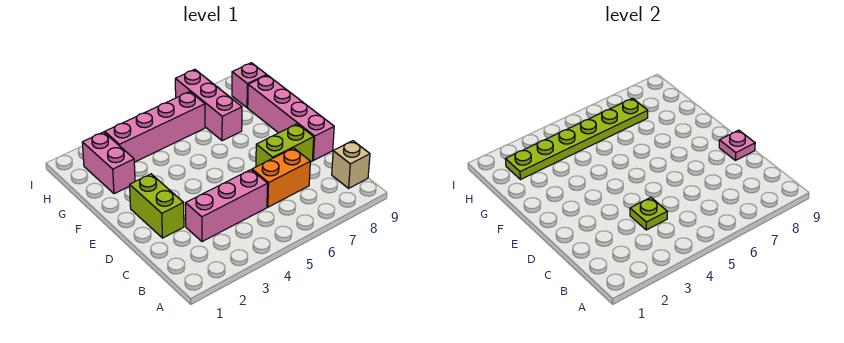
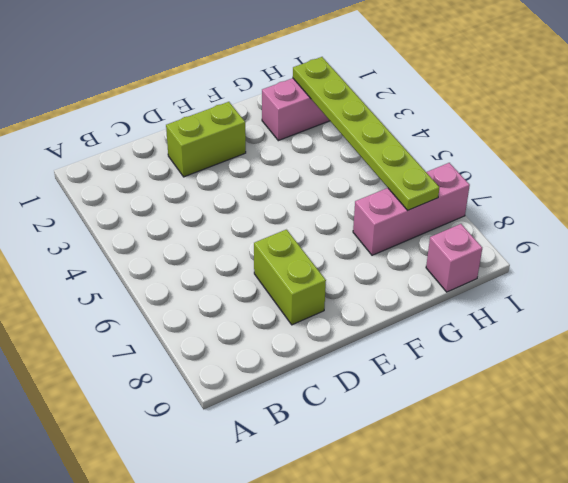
none -> tan brick B9 level 1
none -> pink brick C3:C5 level 1
none -> orange brick C6:C7 level 1

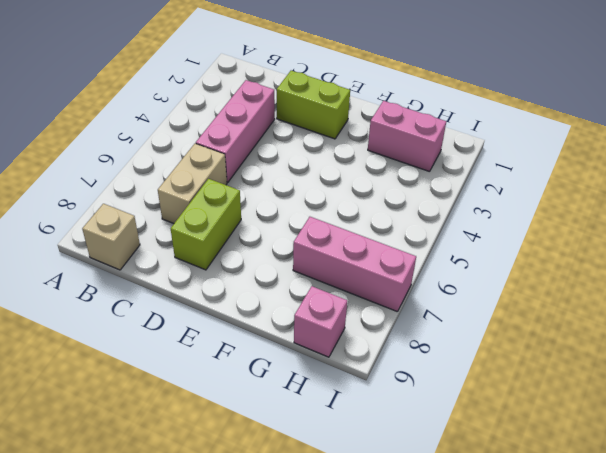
tan brick C6:C7 level 1 -> orange brick C6:C7 level 1
none -> pink brick D9:G9 level 1
none -> pink brick H3:H6 level 1
none -> lime plate C4 level 2

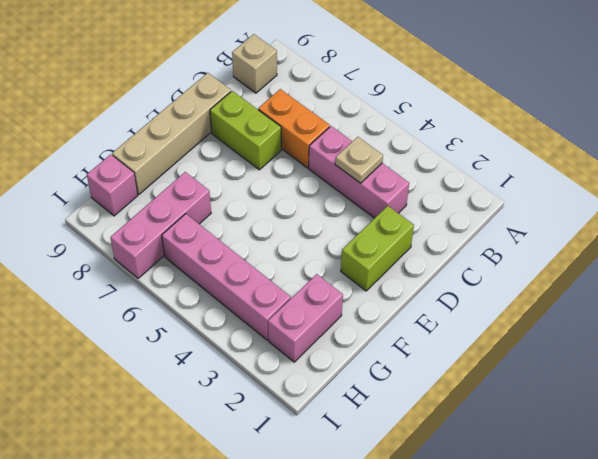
tan plate C4 level 2 -> lime plate C4 level 2
tan brick D9:G9 level 1 -> pink brick D9:G9 level 1
none -> pink plate D9 level 2
none -> lime plate H2:H7 level 2

